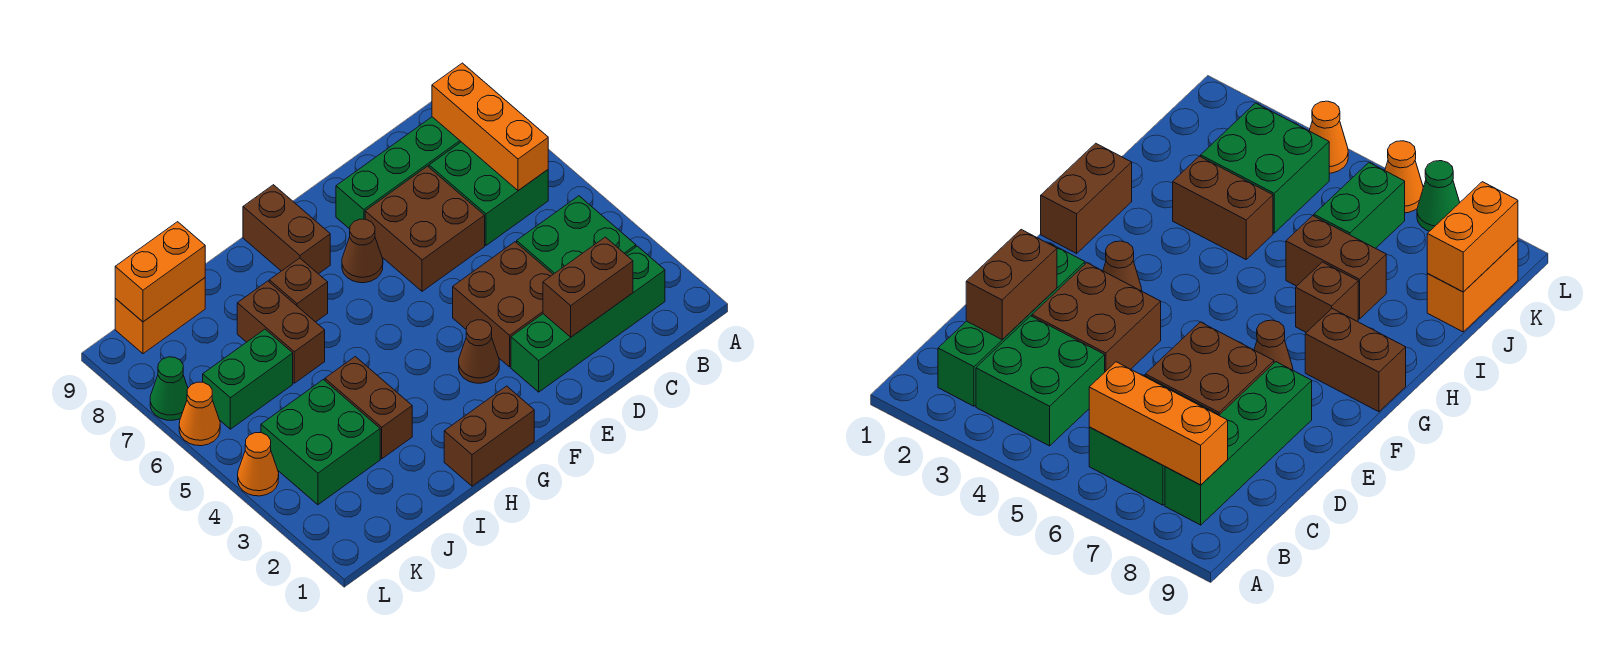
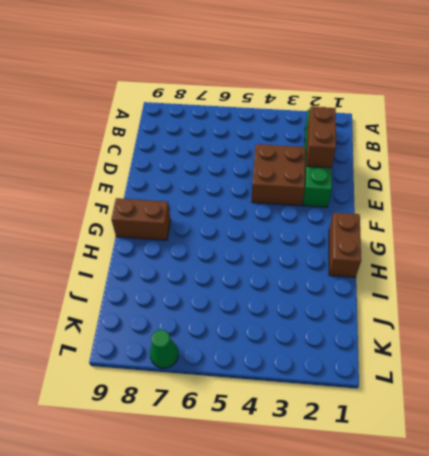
none -> green brick B3:C4 level 1
none -> green brick B6:C7 level 1
none -> green brick B8:E8 level 1

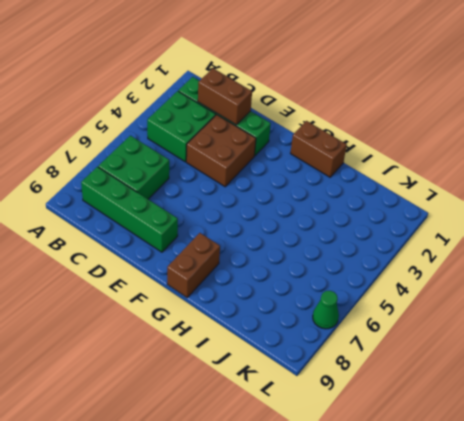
none -> brown brick D6:E7 level 1
none -> brown cone F3 level 1
none -> brown cone F7 level 1

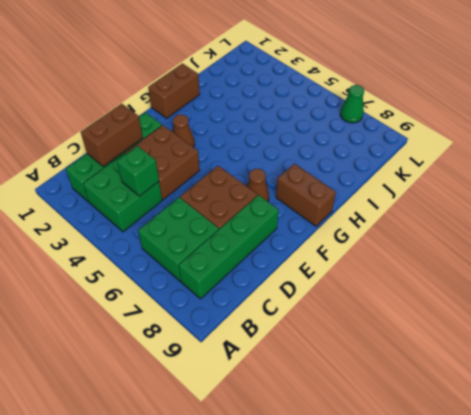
green brick C4 level 2 -> none
none -> brown brick H7 level 1
none -> brown brick I3:I4 level 1
none -> brown brick I6:I7 level 1

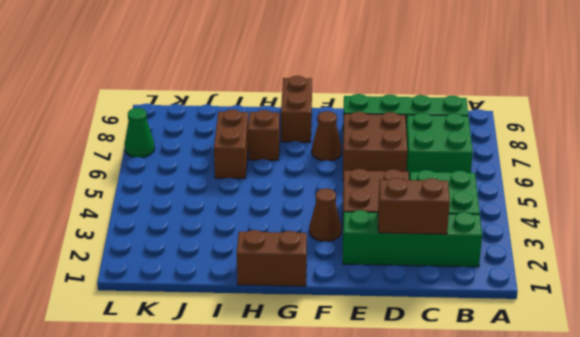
none -> brown brick I3:I4 level 1
none -> green brick J3:K4 level 1
none -> green brick J6:K6 level 1

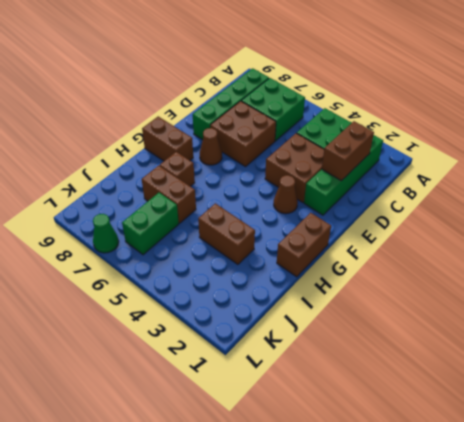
none -> green brick J3:K4 level 1
none -> orange brick J9:K9 level 1
none -> orange cone L4 level 1

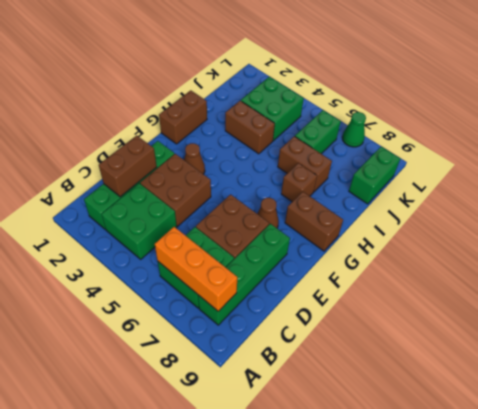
green brick J9:K9 level 1 -> orange brick J9:K9 level 1
none -> orange cone L4 level 1
none -> orange cone L6 level 1
none -> orange brick J9:K9 level 2

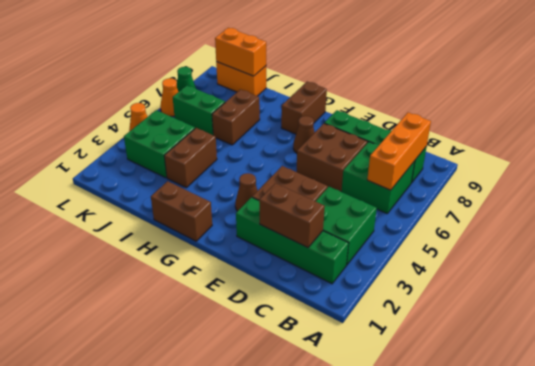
none -> brown brick H7 level 1

